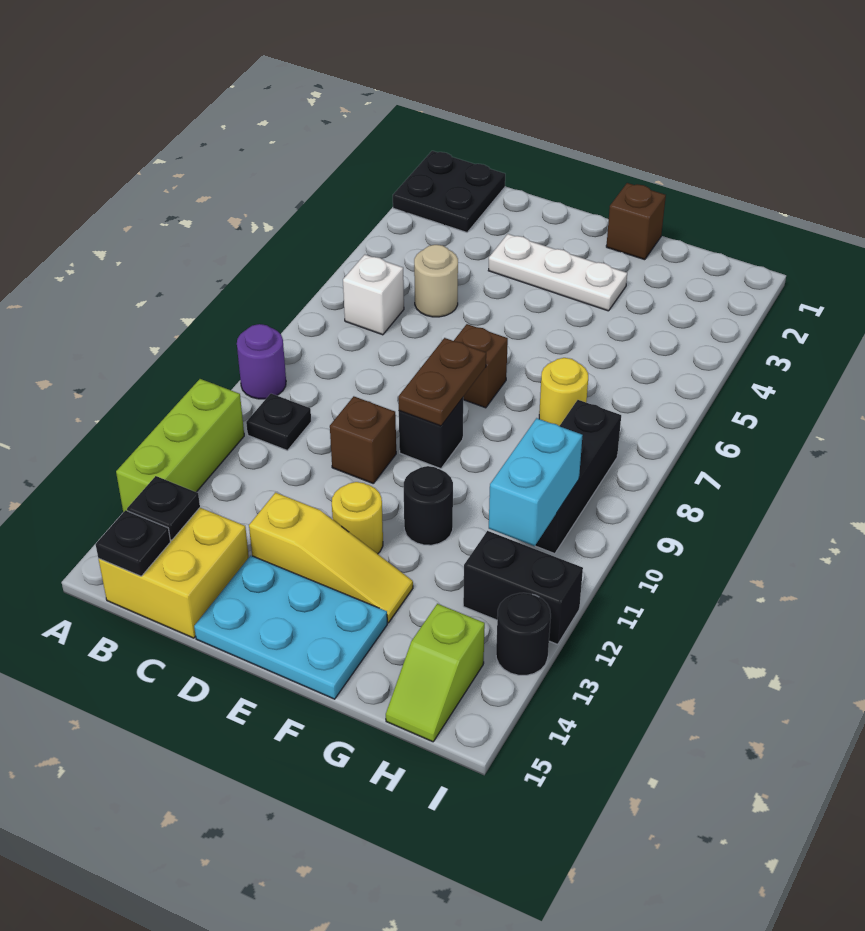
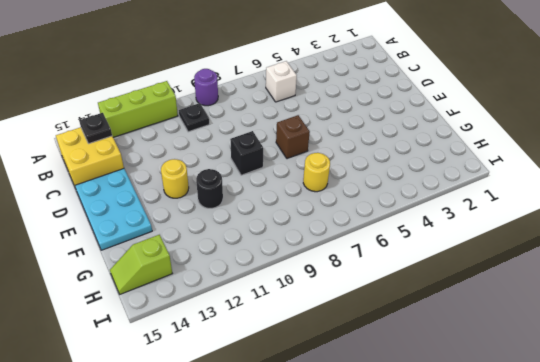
none -> black plate A1:B2 level 1
none -> tan round brick C5 level 1
none -> white plate D3:F3 level 1

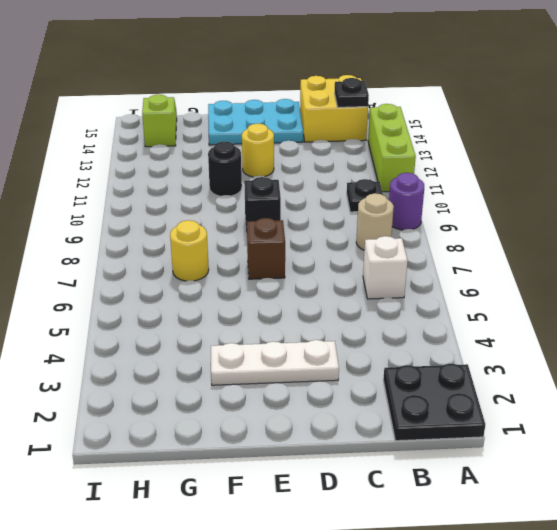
tan round brick B8 level 1 -> tan round brick C5 level 1
none -> brown brick D10 level 1
none -> yellow slope D13:F13 level 1 top D
none -> brown brick F1 level 1

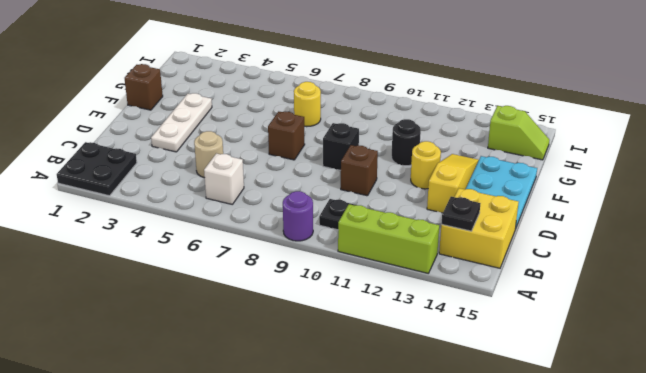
none -> black brick H8:H10 level 1
none -> black brick H12:I12 level 1
none -> black round brick I13 level 1

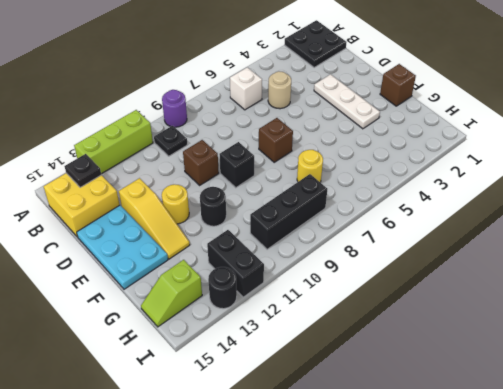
none -> black plate B15 level 2
none -> brown plate E8:E9 level 2
none -> cyan brick H10:H11 level 2

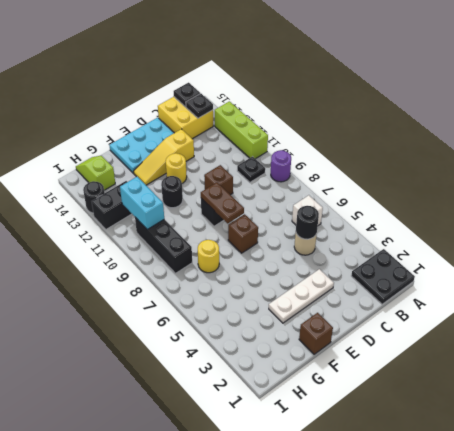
black round brick C5 level 2 -> none

